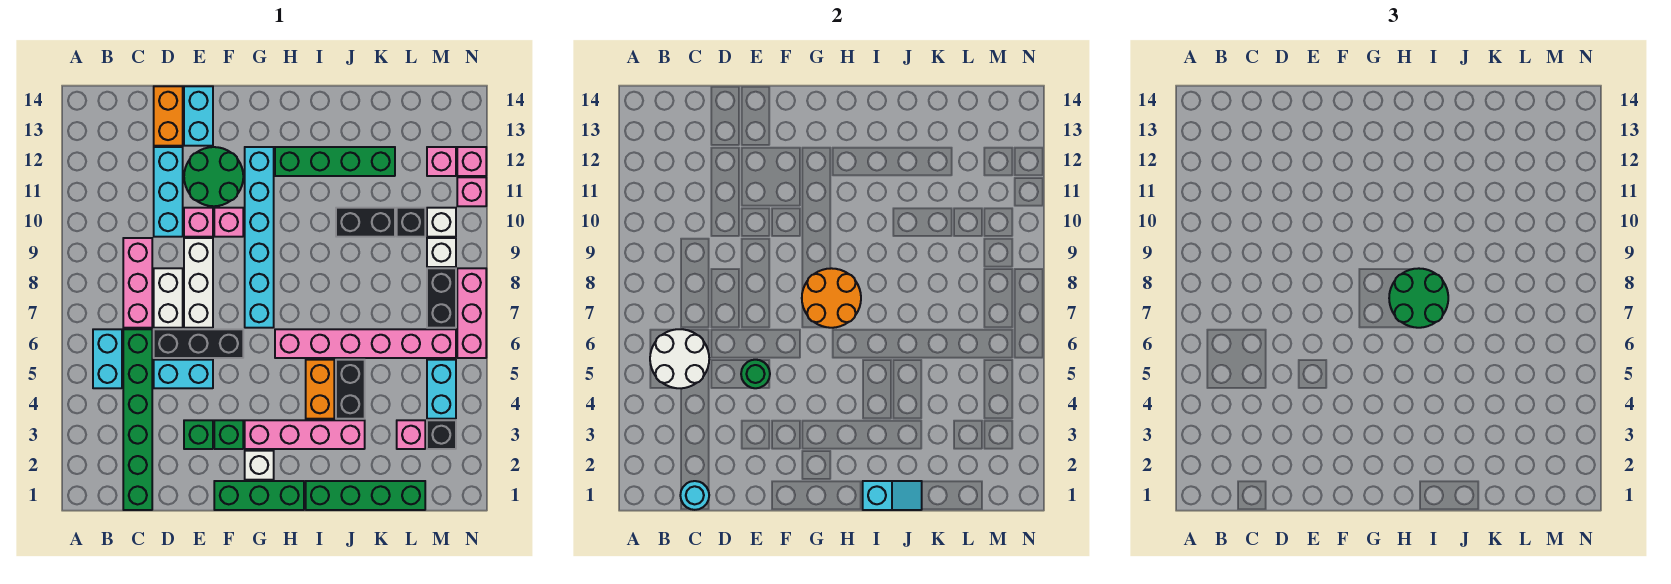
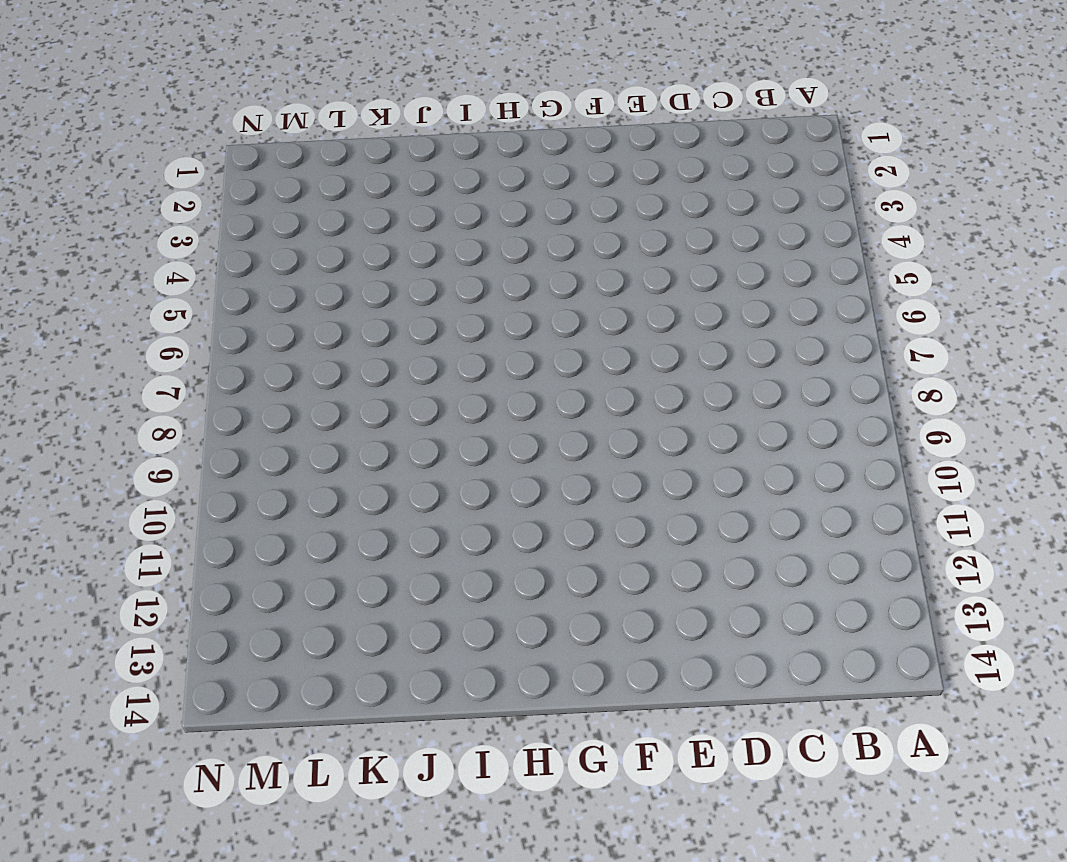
none -> cyan brick B5:B6 level 1
none -> green brick C1:C6 level 1
none -> pink brick C7:C9 level 1
none -> cyan brick D5:E5 level 1

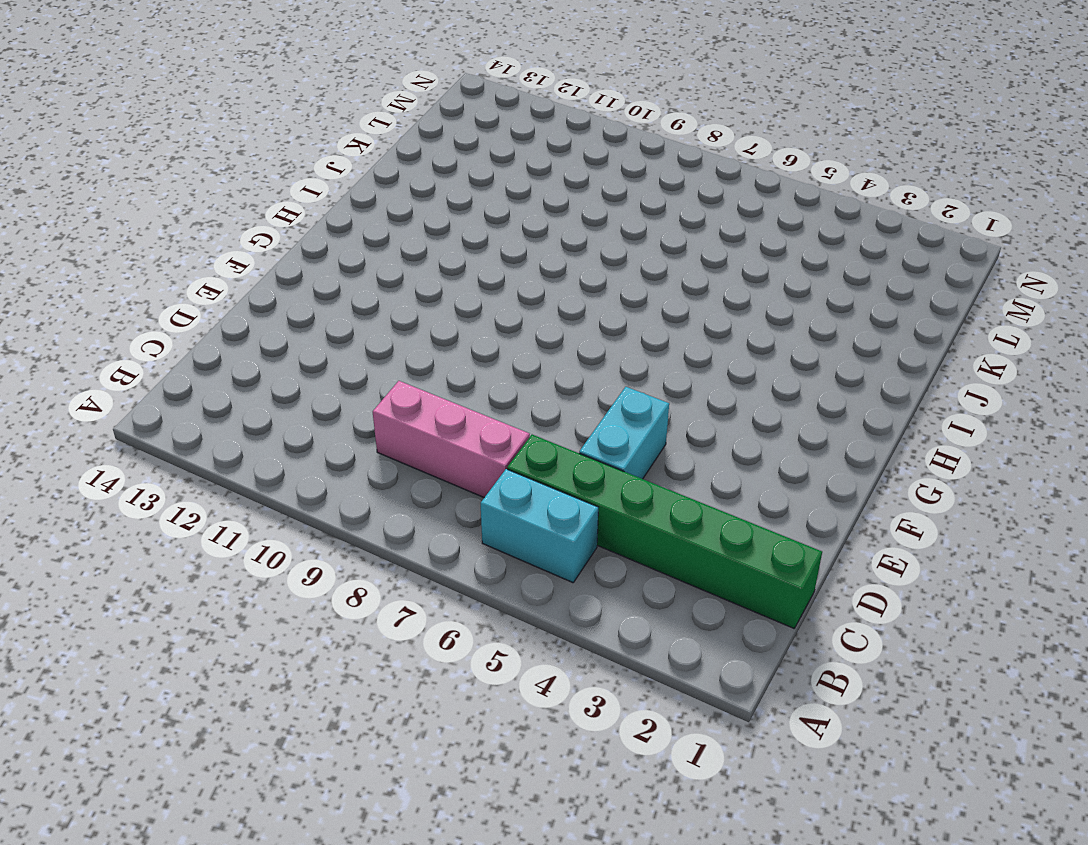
none -> black brick D6:F6 level 1
none -> white brick D7:D8 level 1
none -> cyan brick D10:D12 level 1
none -> orange brick D13:D14 level 1

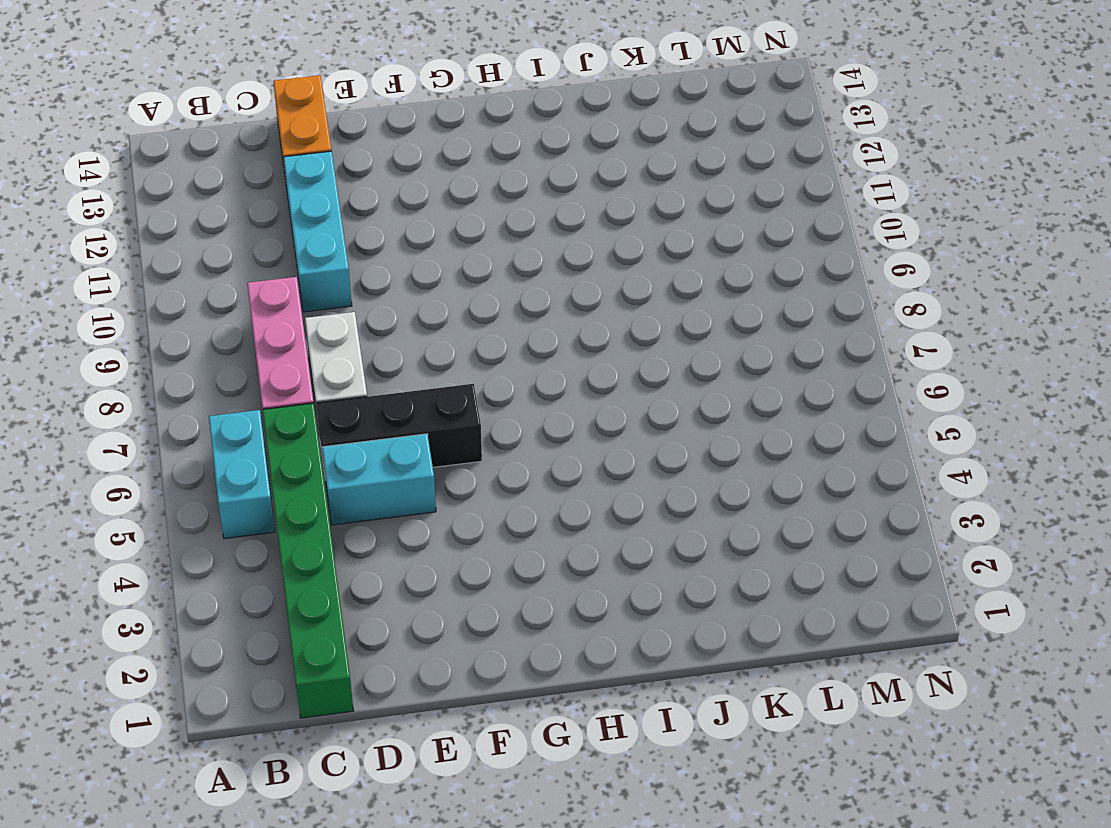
none -> green brick E3 level 1
none -> white brick E7:E9 level 1
none -> pink brick E10 level 1
none -> green round brick E11:F12 level 1

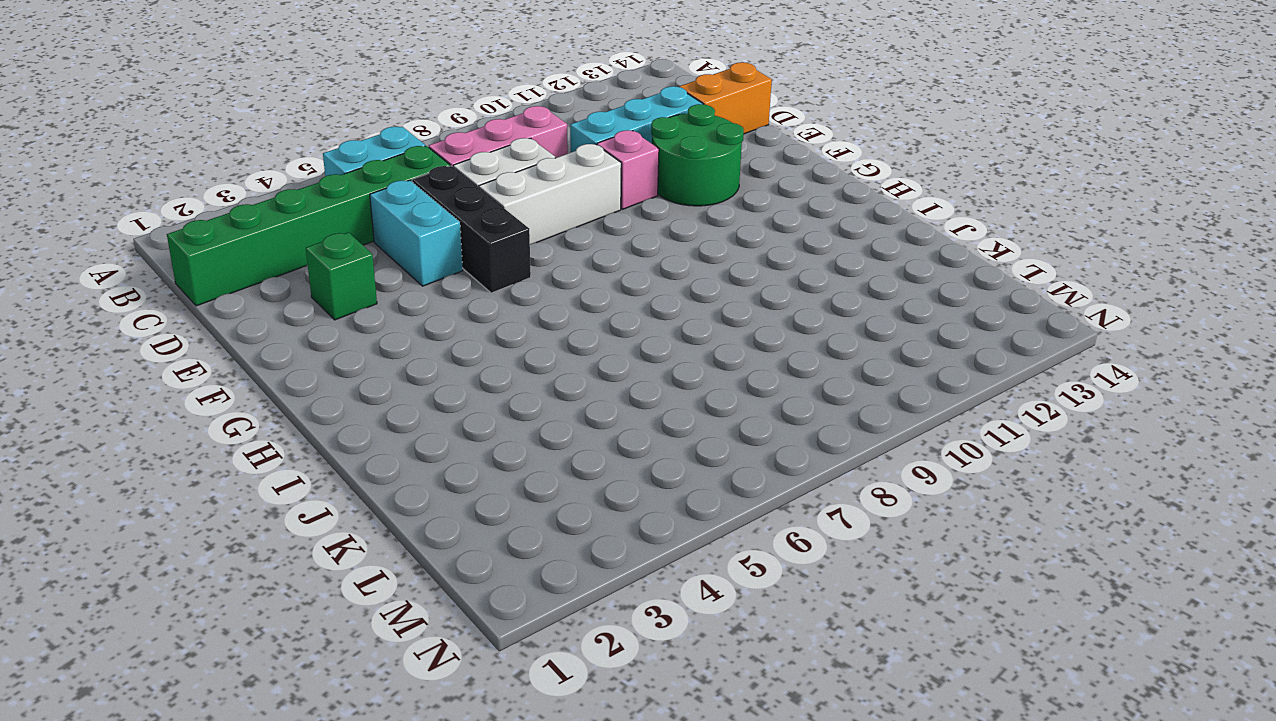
none -> cyan brick E13:E14 level 1
none -> green brick F1:H1 level 1
none -> green brick F3 level 1
none -> pink brick F10 level 1

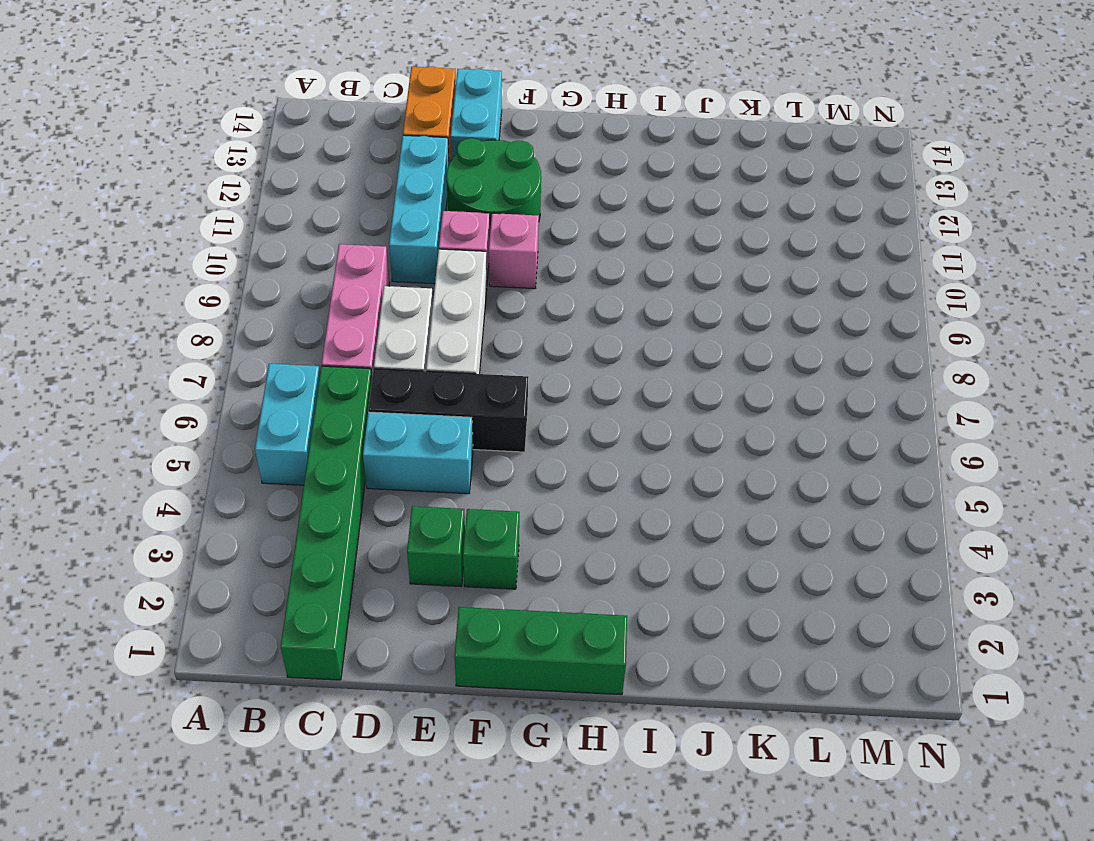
none -> white brick G2 level 1
none -> pink brick G3:J3 level 1
none -> cyan brick G7:G12 level 1
none -> pink brick H6:M6 level 1

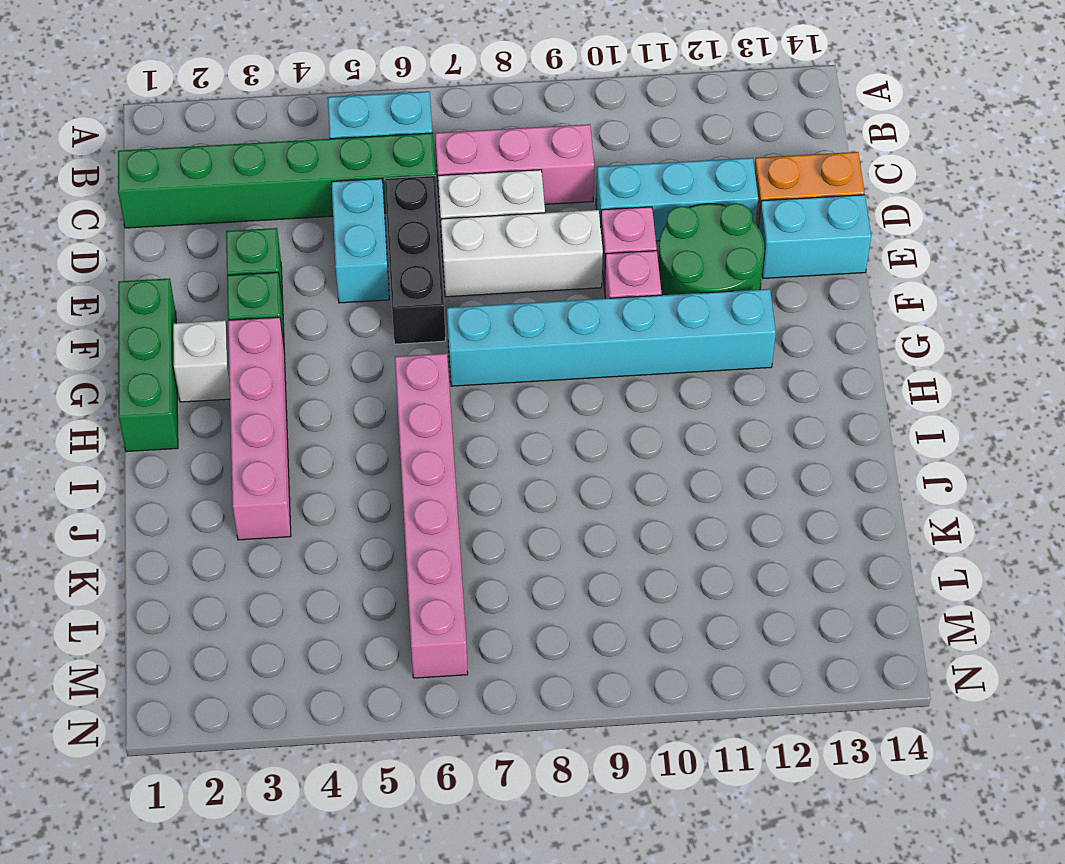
none -> green brick H12:K12 level 1
none -> green brick I1:L1 level 1
none -> orange brick I4:I5 level 1
none -> black brick J4:J5 level 1

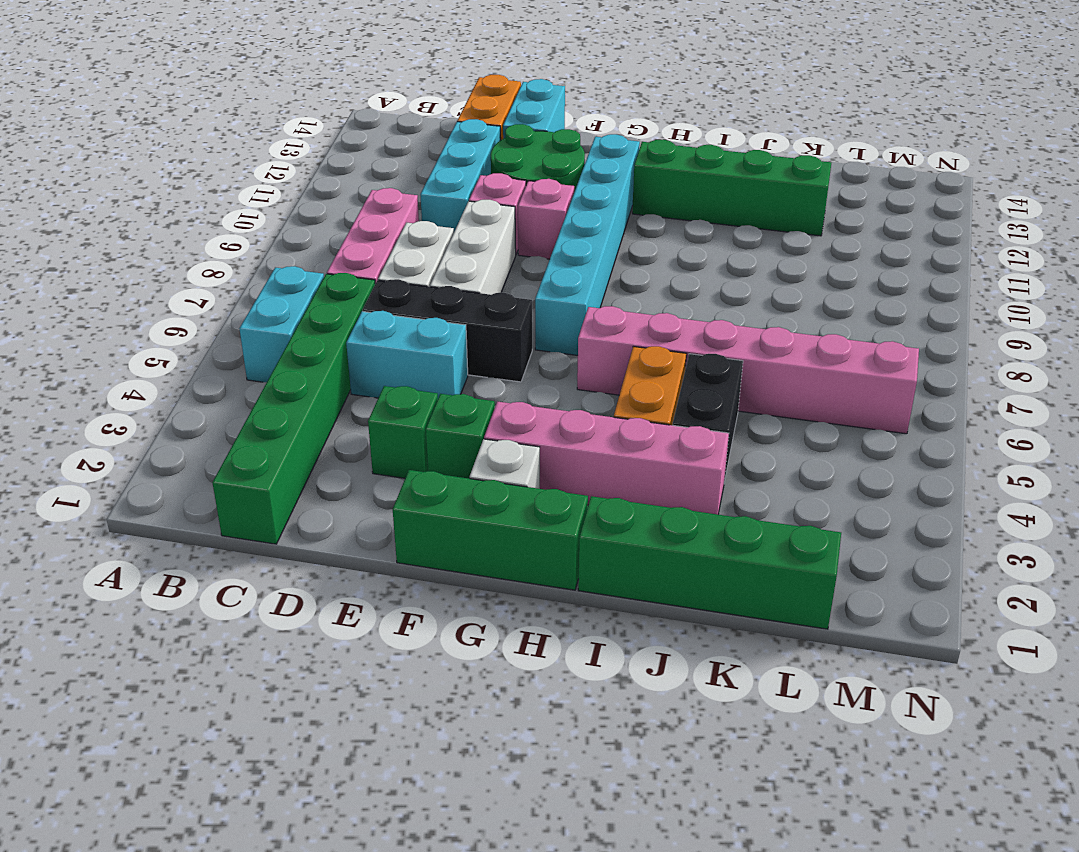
none -> black brick J10:K10 level 1
none -> pink brick L3 level 1
none -> black brick L10 level 1
none -> black brick M3 level 1

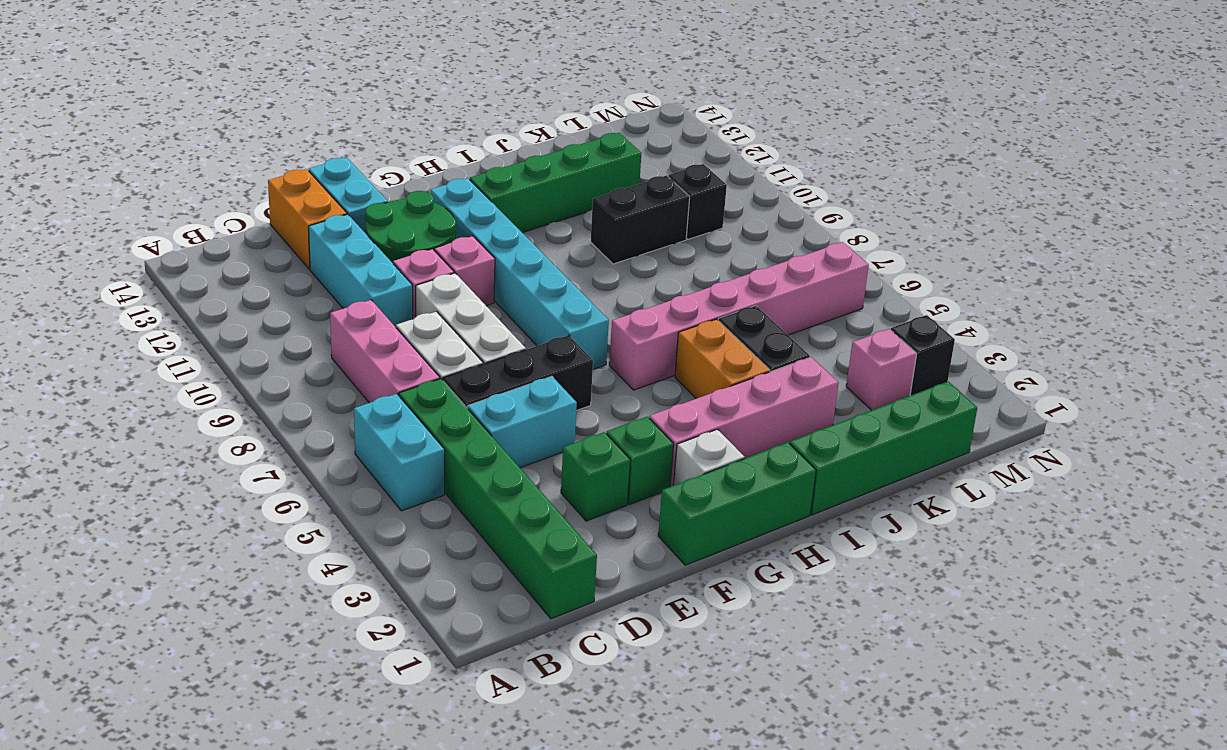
none -> cyan brick M4:M5 level 1
none -> black brick M7:M8 level 1
none -> white brick M9 level 1
none -> white brick M10 level 1

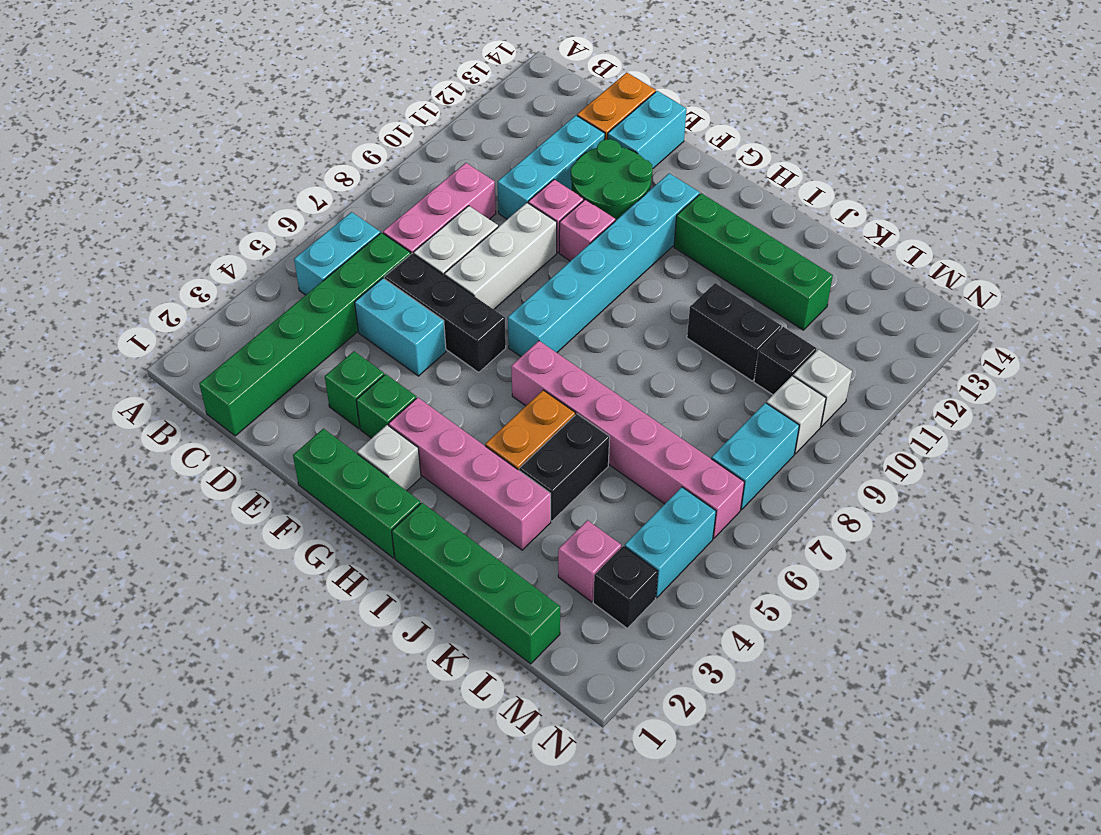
cyan brick M7:M8 level 1 -> black brick M7:M8 level 1
none -> pink brick M12 level 1
none -> pink brick N6:N8 level 1
none -> pink brick N11 level 1
none -> pink brick N12 level 1

